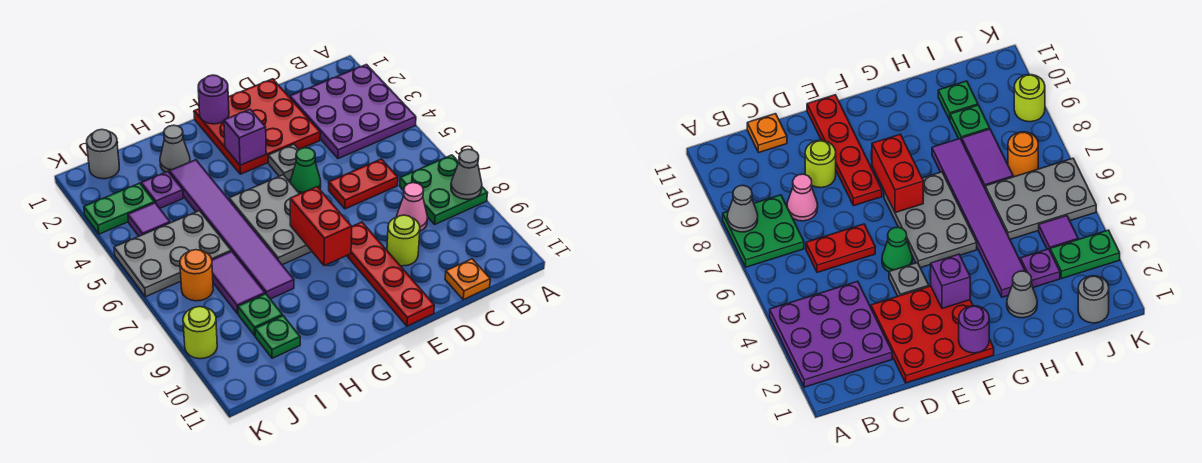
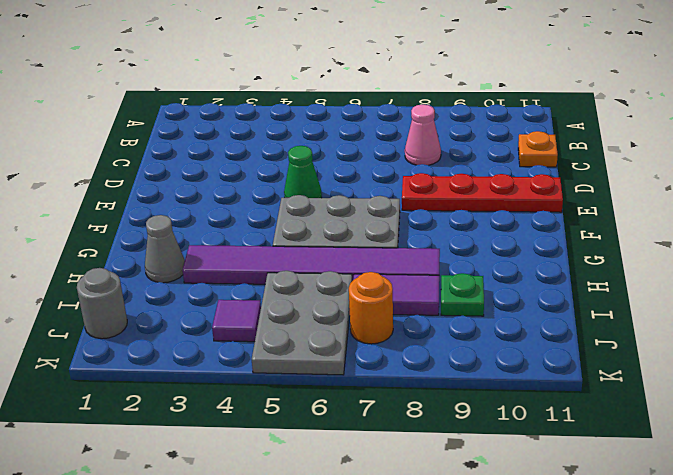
none -> purple plate A2:C4 level 1
none -> green plate A7:B8 level 1
none -> red plate C6:D6 level 1

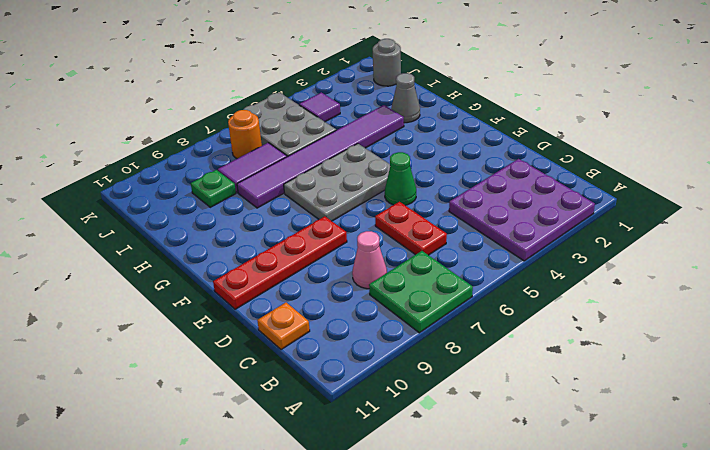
none -> red plate D1:F3 level 1
none -> lime round brick D9 level 1
none -> grey plate E4 level 1

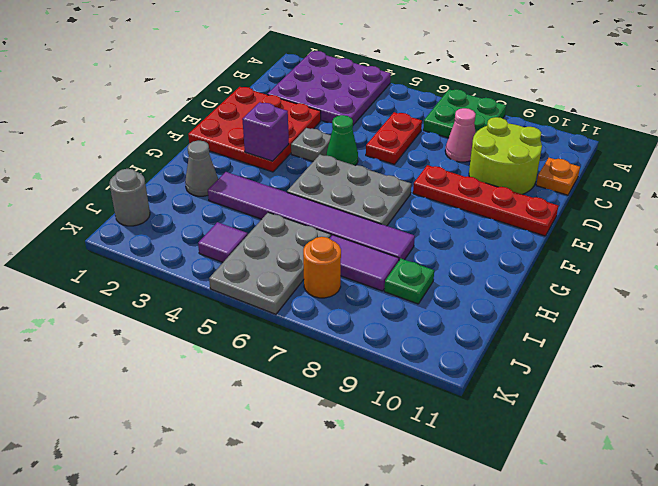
lime round brick C9:D10 level 1 -> lime round brick D9 level 1
none -> purple plate I3 level 1
none -> green plate I10 level 1
none -> green plate J3:K3 level 1

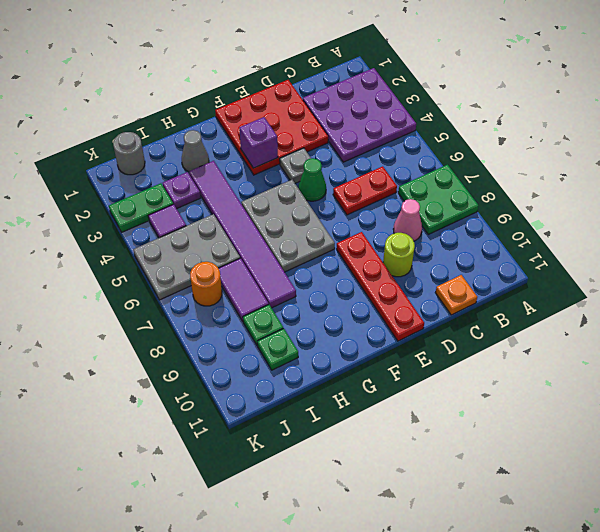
none -> lime round brick K9 level 1
none -> grey cone A8 level 2
none -> purple round brick F1 level 2

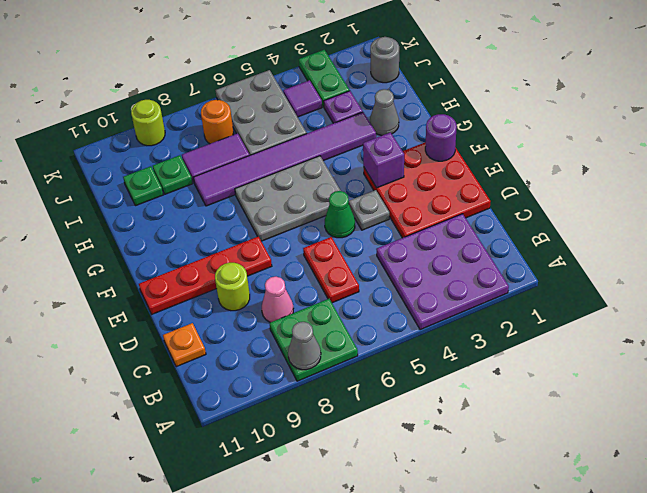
none -> red brick F7:F8 level 2

